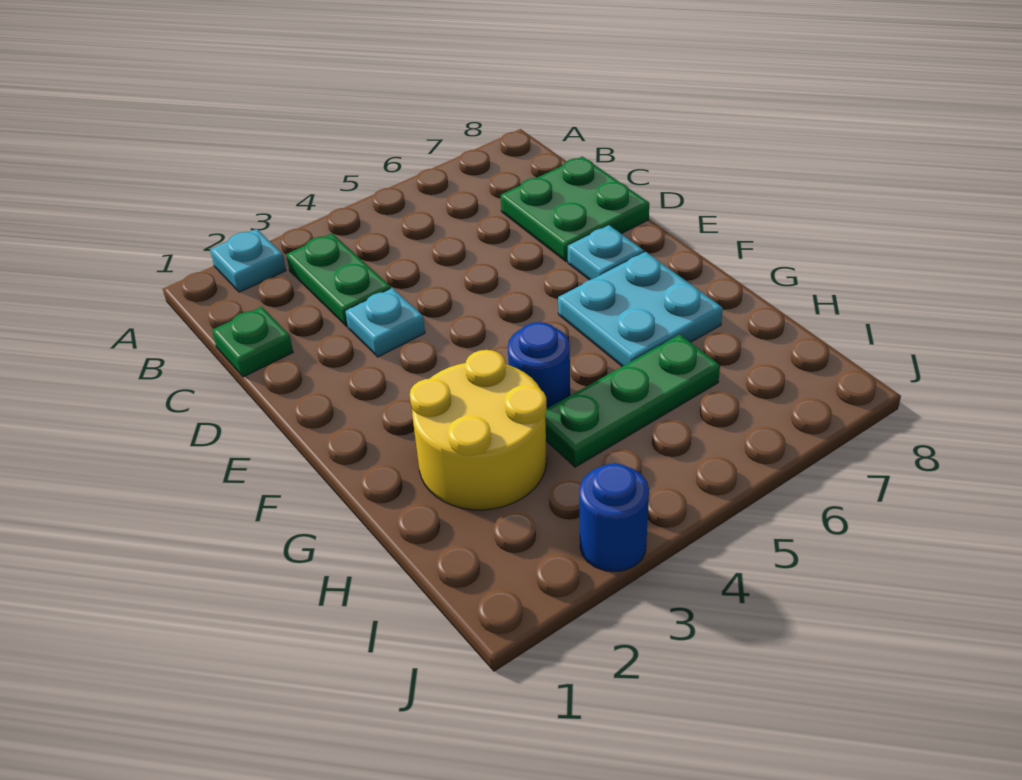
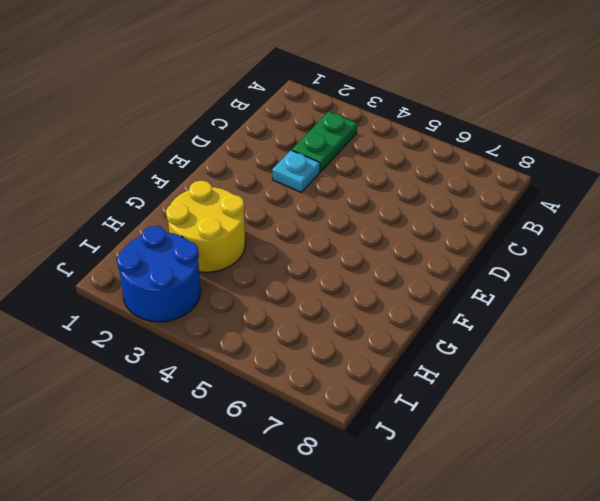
blue round brick I2:J3 level 1 -> blue round brick J3 level 1
none -> cyan plate A2 level 1
none -> green plate C1 level 1

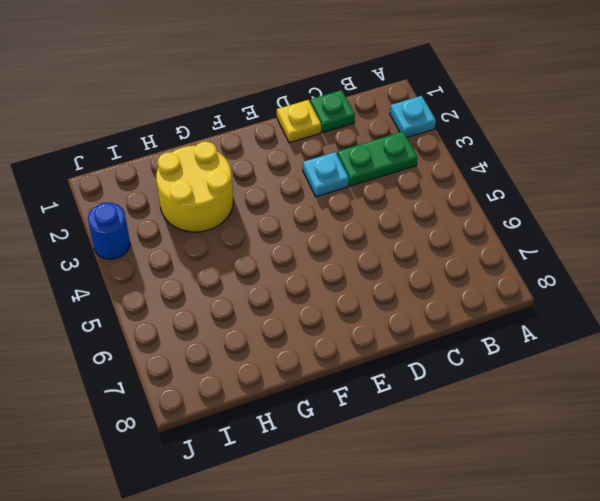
yellow plate D1 level 1 -> none
none -> green plate C7:D8 level 1
none -> cyan plate E7 level 1

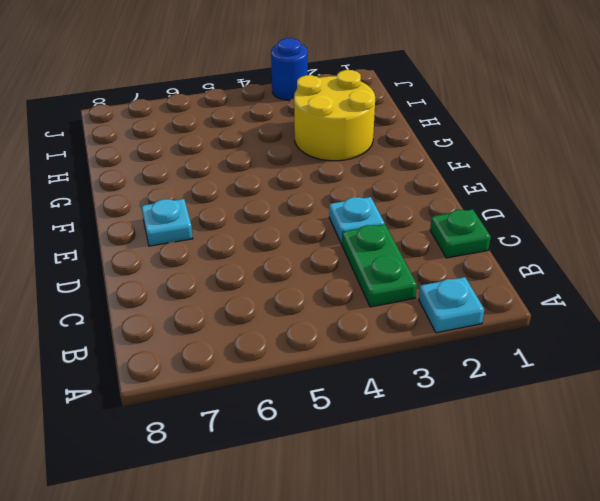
none -> green plate C7:D8 level 1
none -> cyan plate F6:G7 level 1

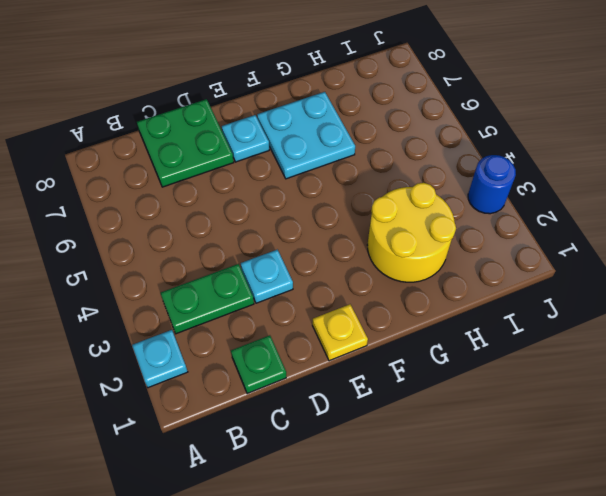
yellow plate E1 level 1 -> none
none -> blue round brick G4 level 1
none -> green plate H4:H6 level 1

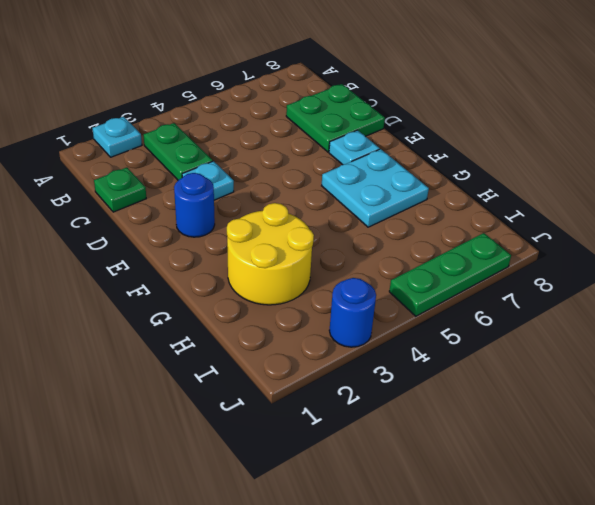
blue round brick E2 level 1 -> blue round brick G4 level 1
green plate J5:J7 level 1 -> green plate H4:H6 level 1

